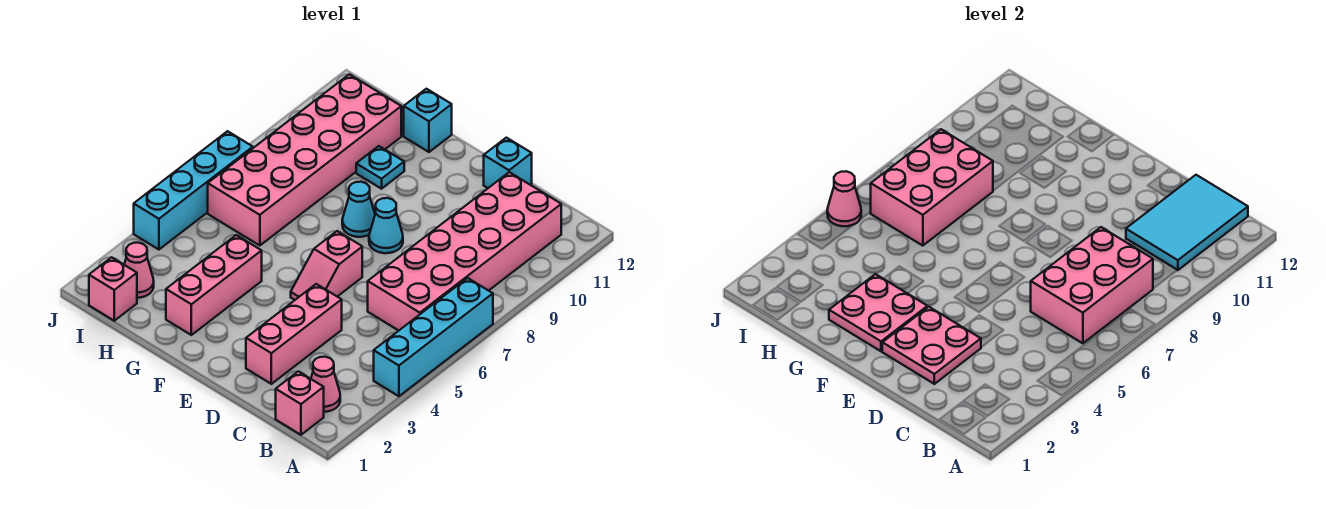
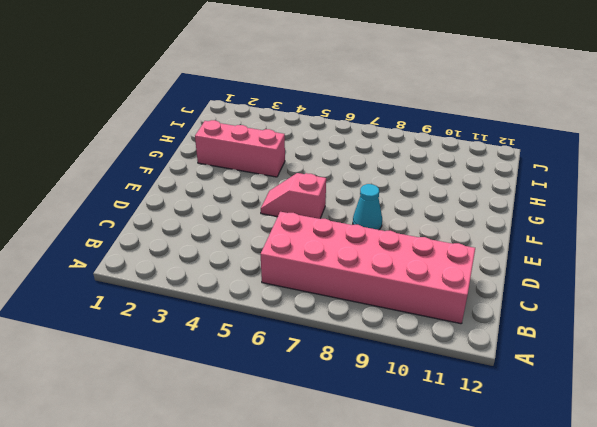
none -> cyan brick A4:A7 level 1
none -> pink brick B1 level 1
none -> pink cone B2 level 1

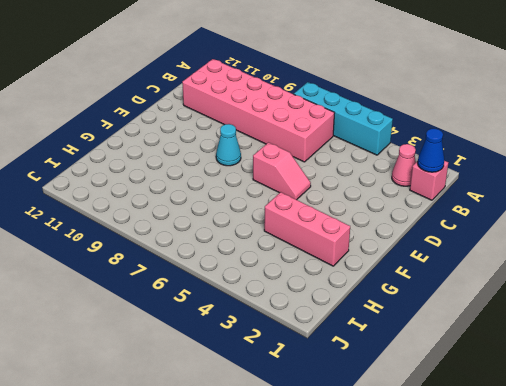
blue cone B1 level 2 -> none
none -> pink brick D2:D4 level 1
none -> cyan brick D12 level 1
none -> cyan cone F8 level 1

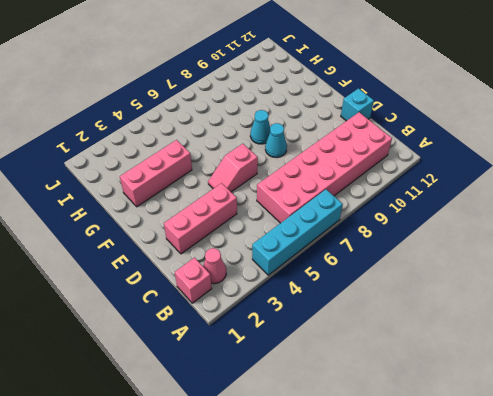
none -> cyan plate G10 level 1
none -> cyan brick G12 level 1
none -> pink brick H6:I11 level 1

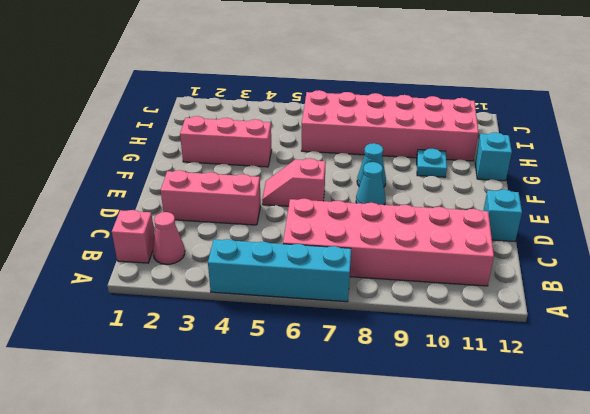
none -> pink brick I1 level 1
none -> pink cone I2 level 1
none -> cyan brick J4:J7 level 1

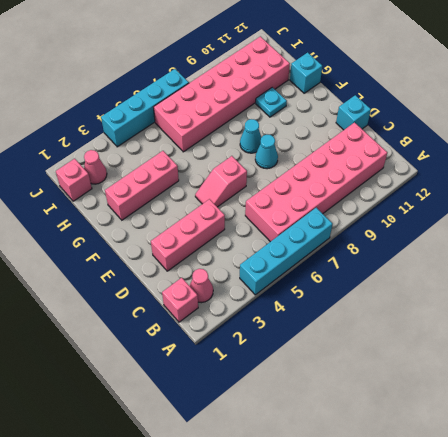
none -> pink brick B6:C8 level 2
none -> cyan tile B10:C12 level 2
none -> pink plate D2:E3 level 2

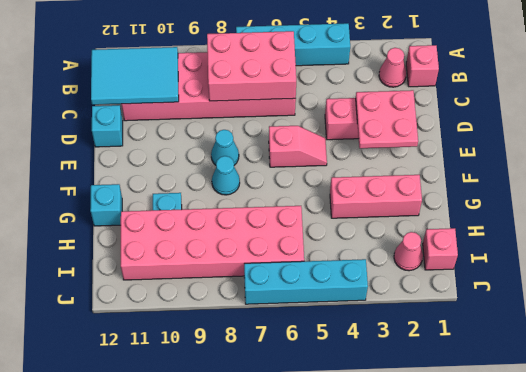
none -> pink plate F2:G3 level 2
none -> pink brick H6:I8 level 2
none -> pink cone J5 level 2

